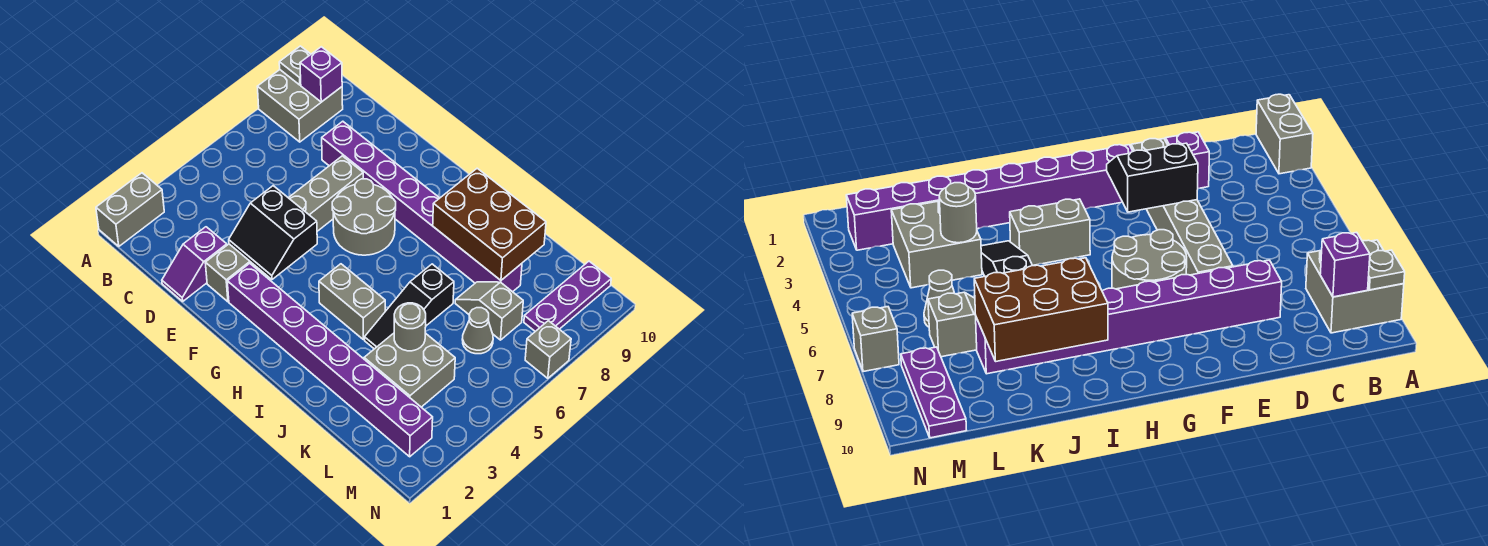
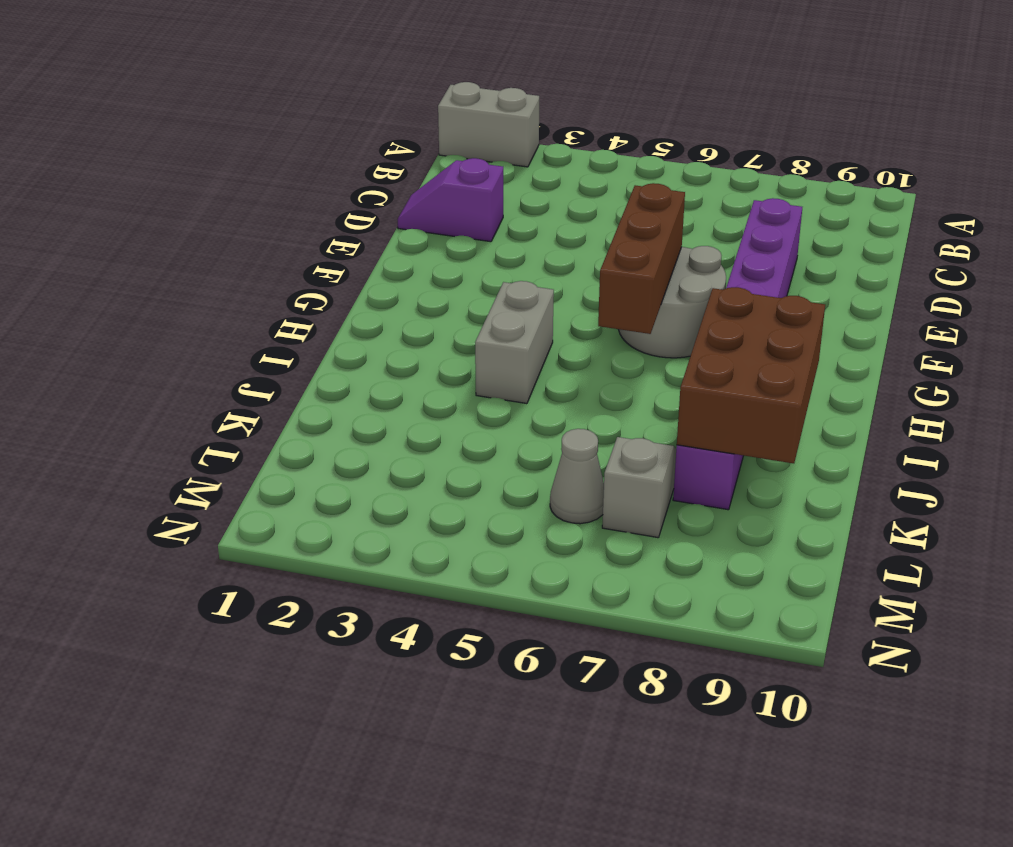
brown brick F6:H6 level 2 -> none
none -> grey brick A8:B9 level 1
none -> grey brick E2:E7 level 1
none -> purple brick F2:M2 level 1

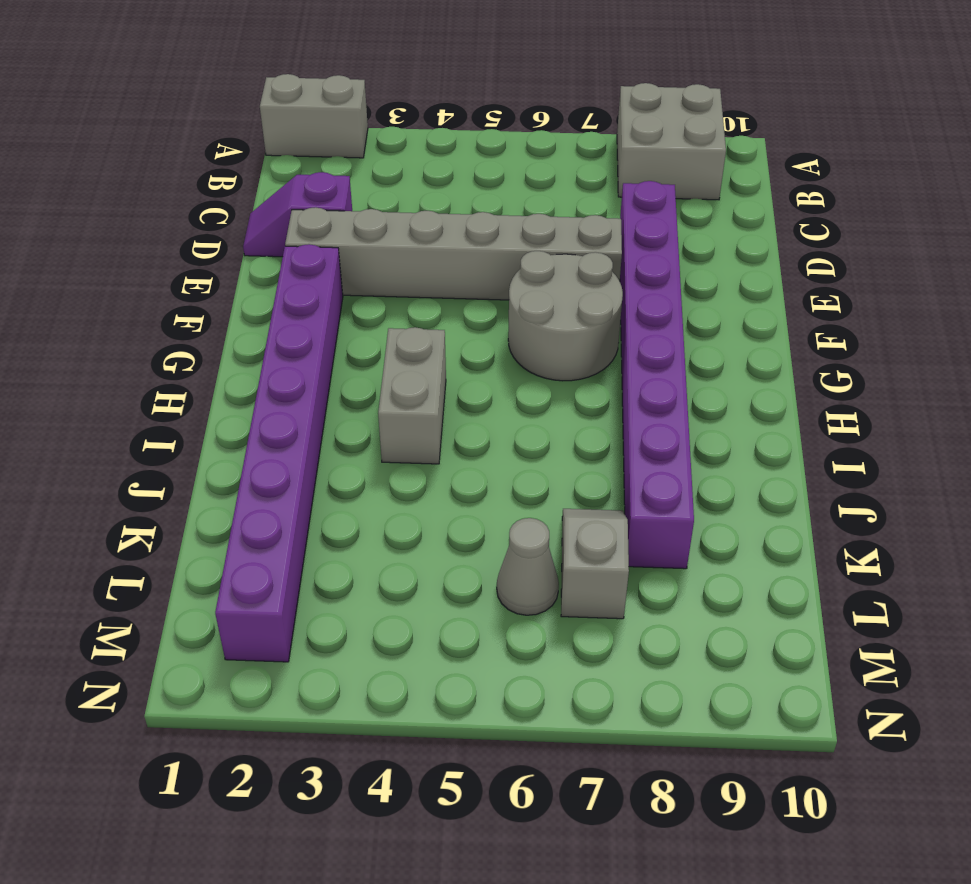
none -> black slope J4:J6 level 1 top 6
none -> grey brick K3:L4 level 1
none -> purple plate M8:M10 level 1

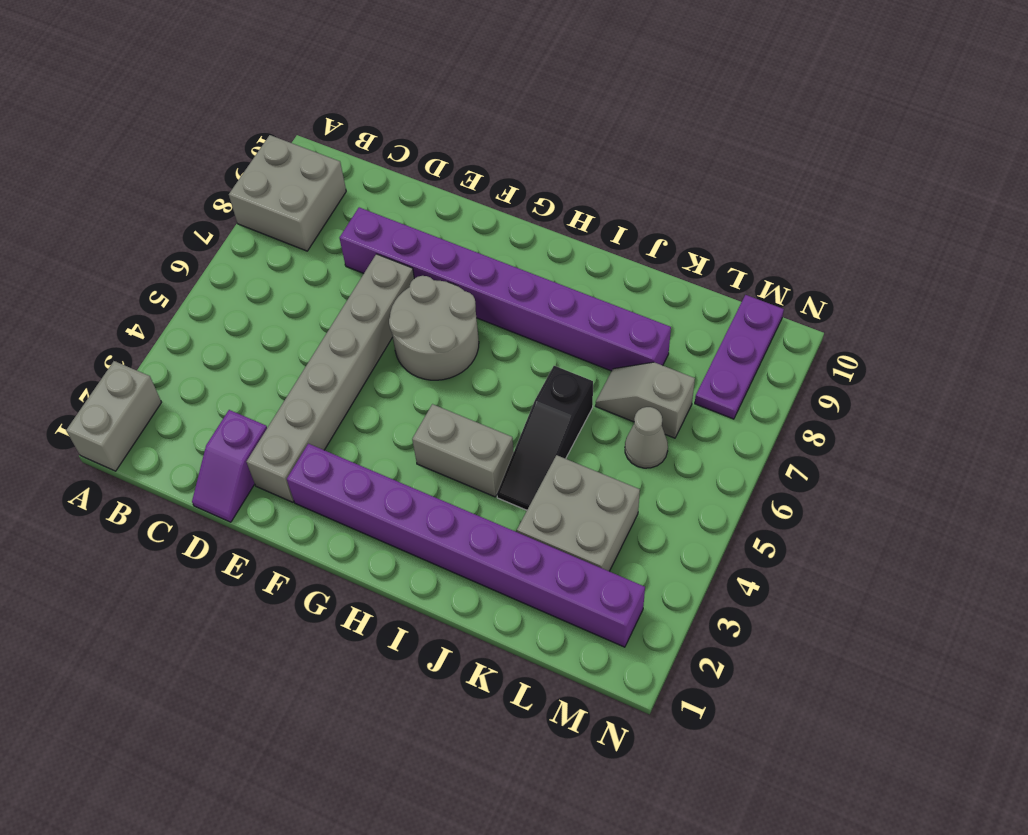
none -> grey brick N7 level 1
none -> grey plate A9 level 2
none -> purple brick B9 level 2

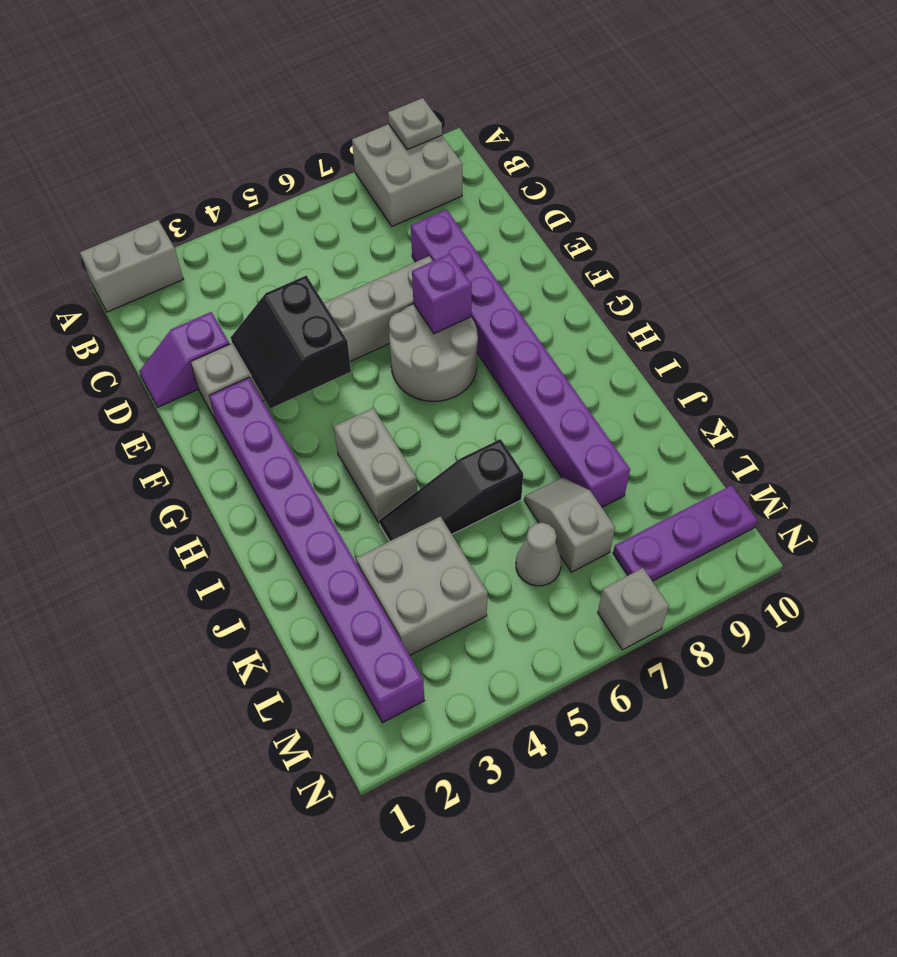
purple brick F7 level 2 -> purple brick B9 level 2
none -> brown brick I8:K9 level 2
none -> grey round brick K4 level 2

